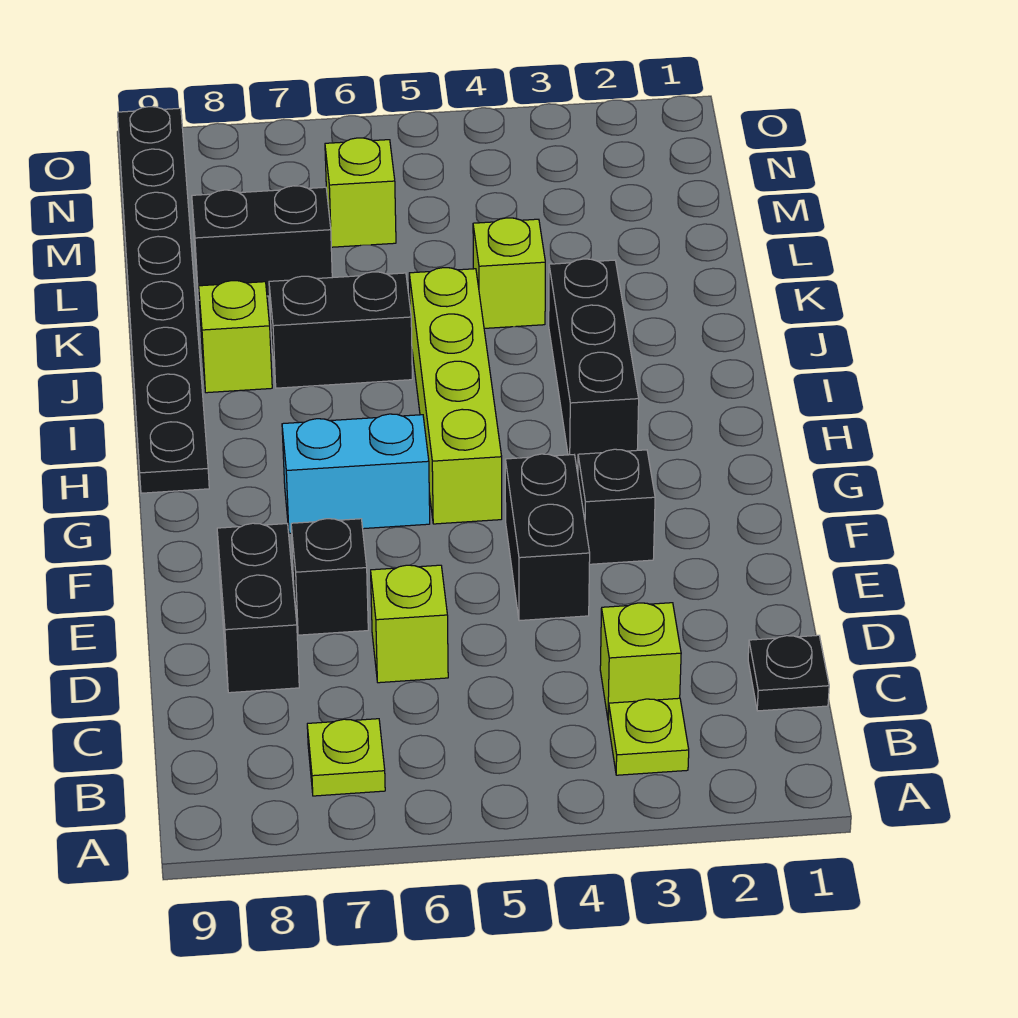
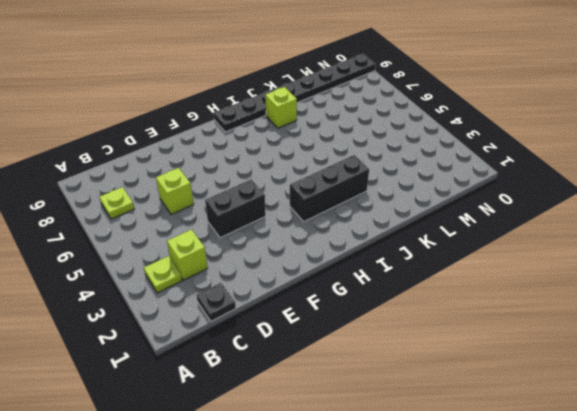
none -> black brick D8:E8 level 1
none -> black brick E7 level 1
none -> black brick F3 level 1

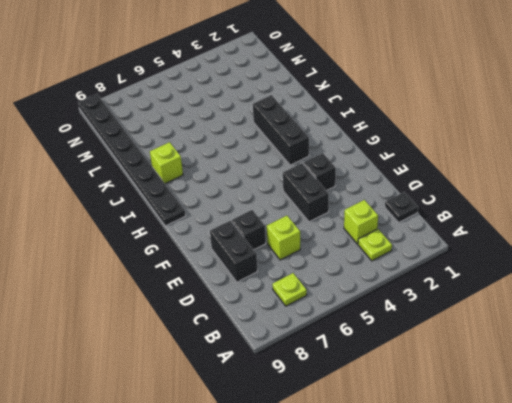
none -> lime brick G5:J5 level 1
none -> cyan brick G6:G7 level 1
none -> black brick J6:J7 level 1

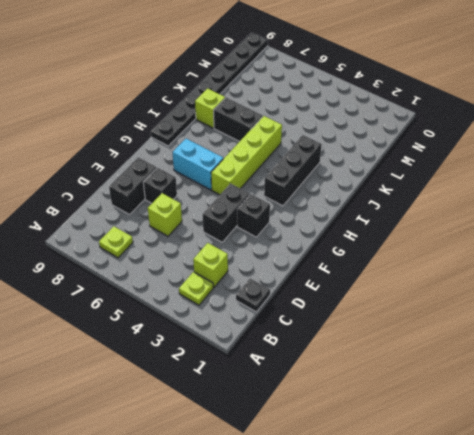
none -> lime brick K4 level 1
none -> black brick L7:L8 level 1
none -> lime brick M6 level 1

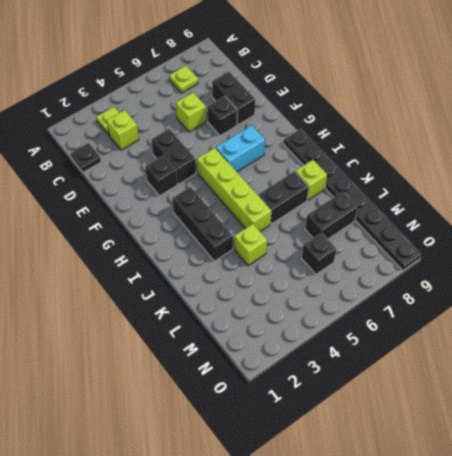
black brick M6 level 1 -> lime brick M6 level 1

